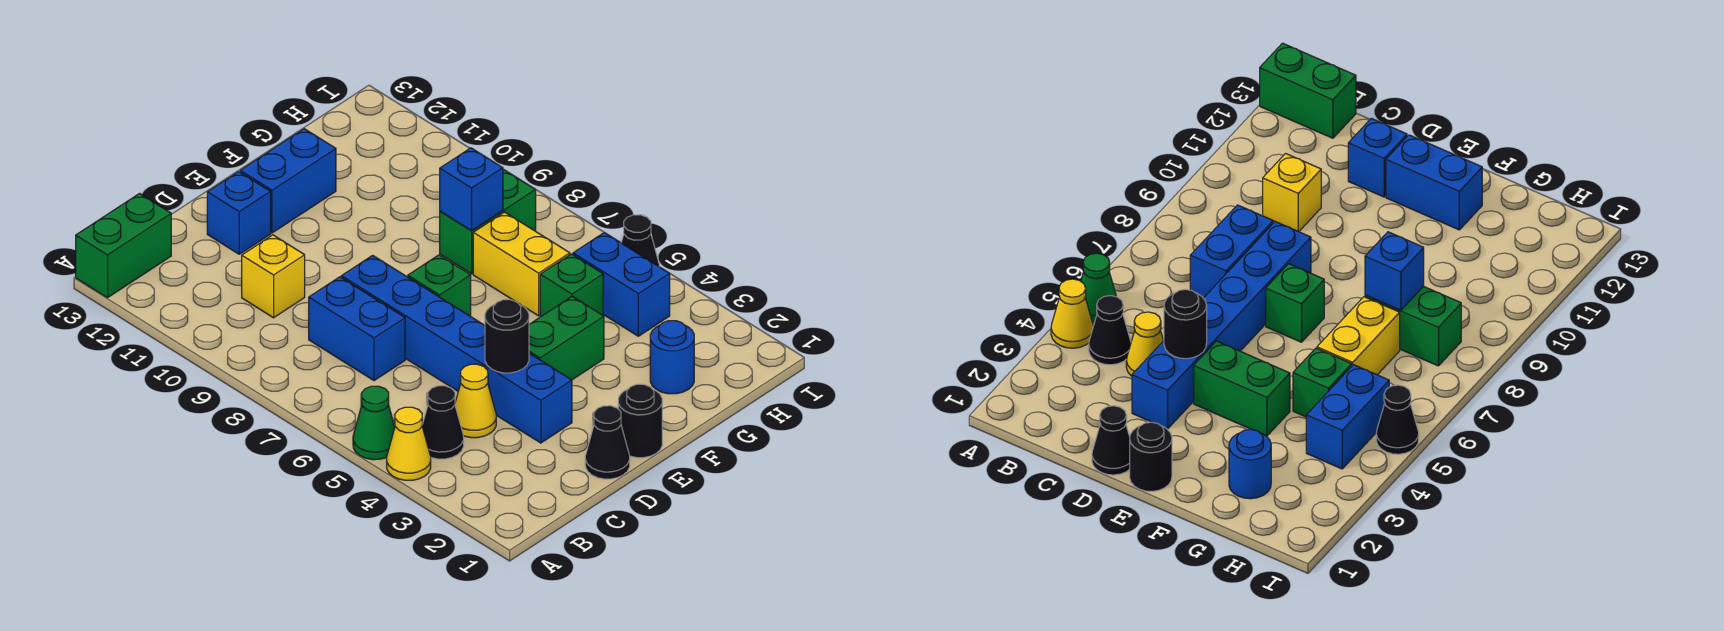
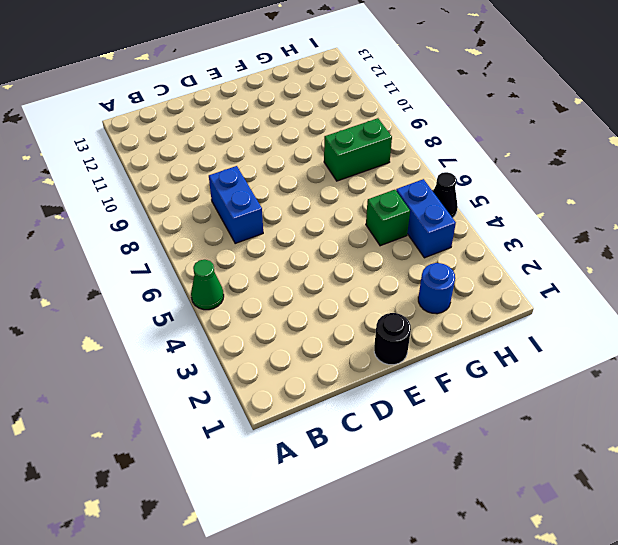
none -> yellow cone A4 level 1
none -> green brick A13:B13 level 1
none -> black cone B4 level 1

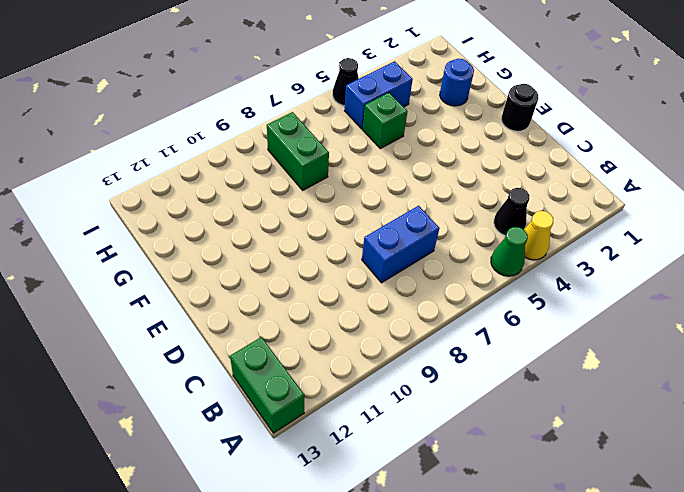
none -> yellow cone C4 level 1
none -> yellow brick C10 level 1
none -> black cone D1 level 1

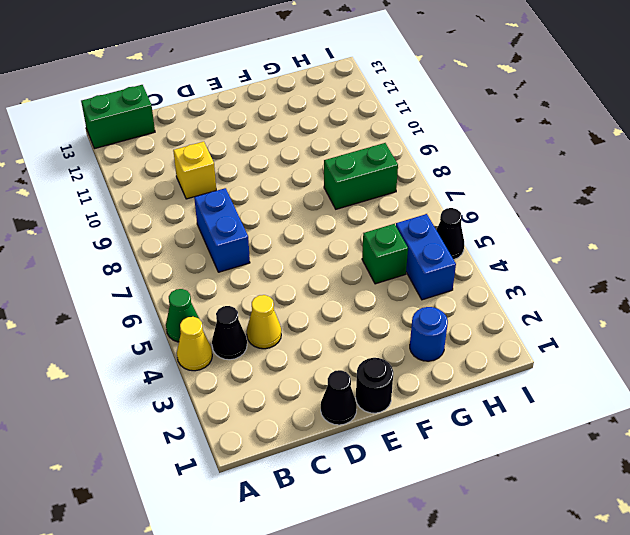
none -> blue brick D3:D8 level 1
none -> blue brick D12 level 1
none -> green brick E4:F4 level 1

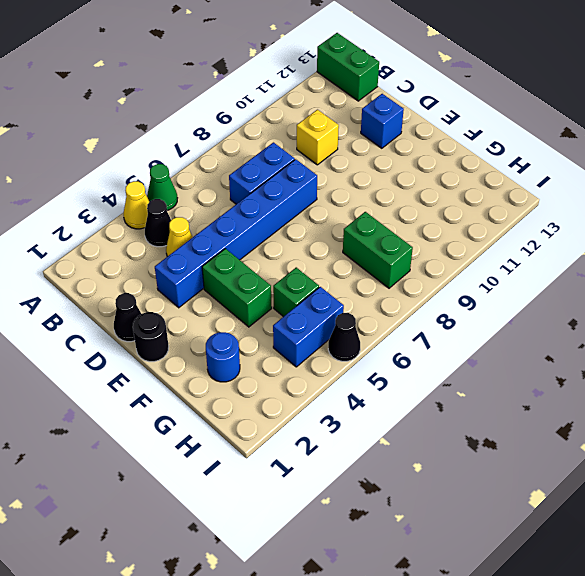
none -> green brick E7 level 1
none -> blue brick E12:F12 level 1
none -> yellow brick G6:G7 level 1

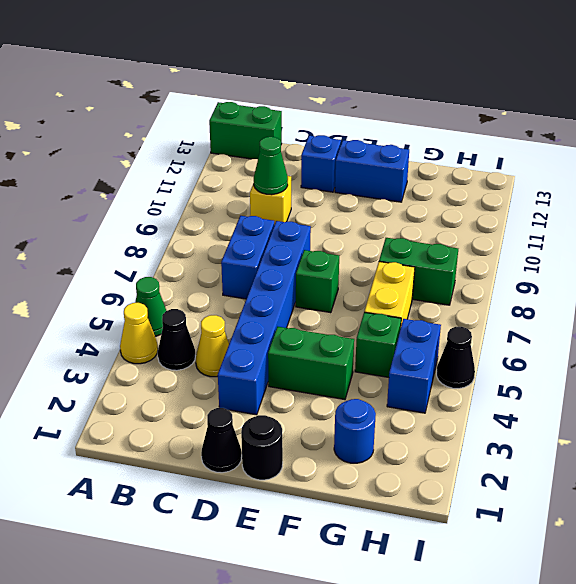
green cone C10 level 2 -> none
none -> black round brick D4 level 2
none -> blue brick G8 level 2

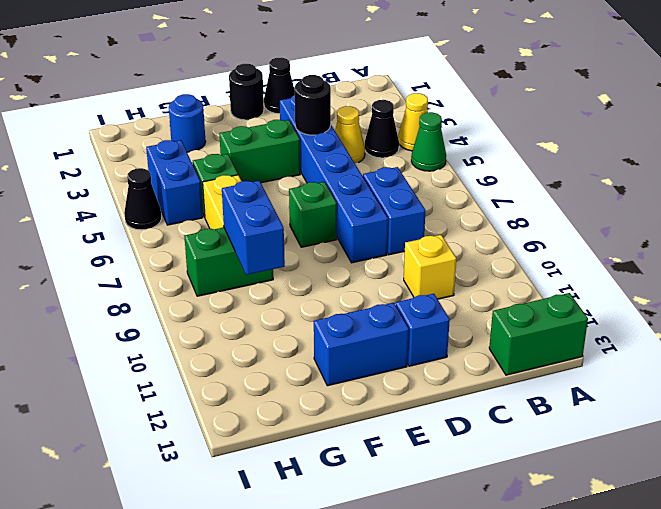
blue brick G8:G9 level 2 -> blue brick G8 level 2

